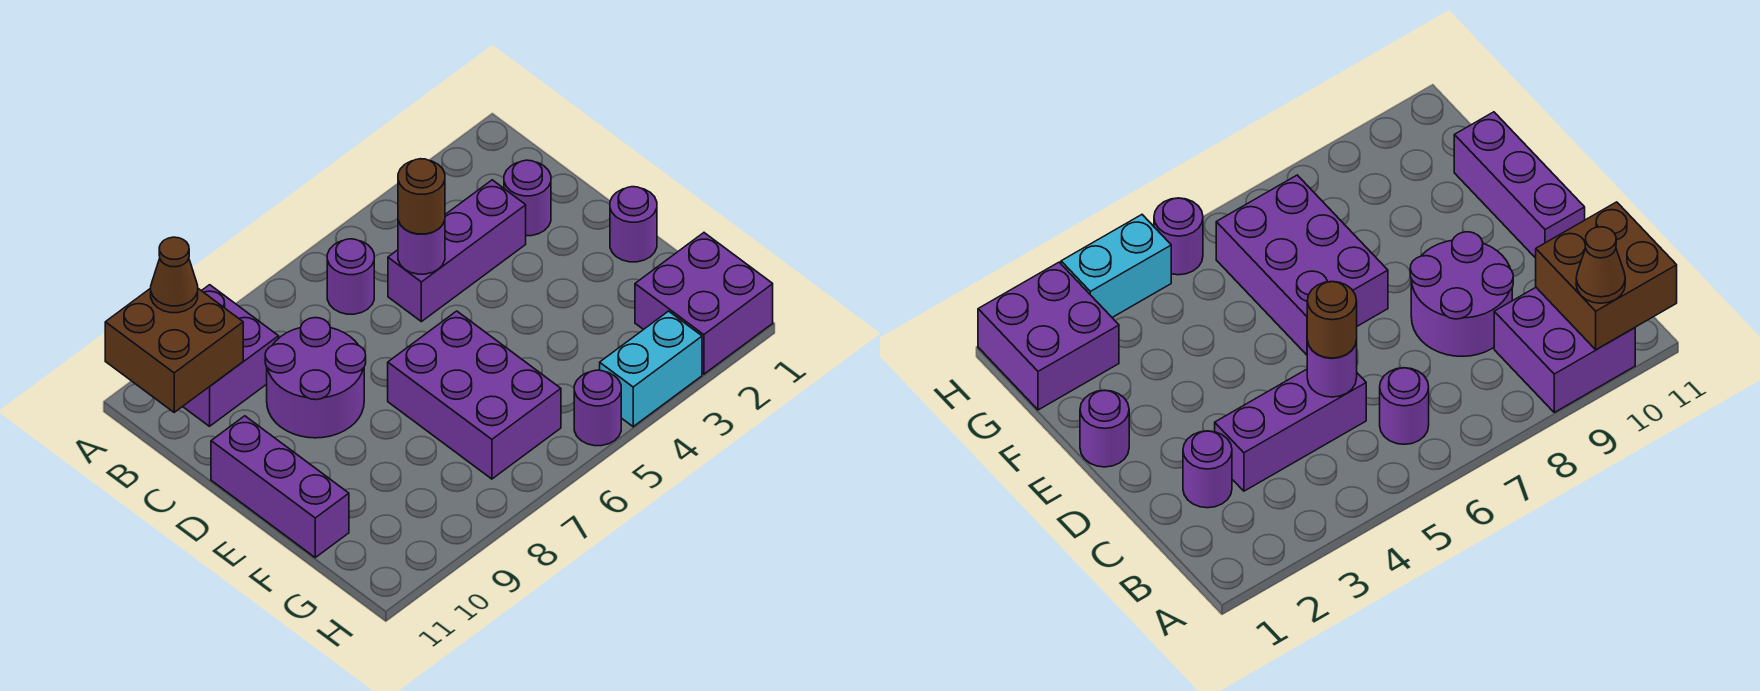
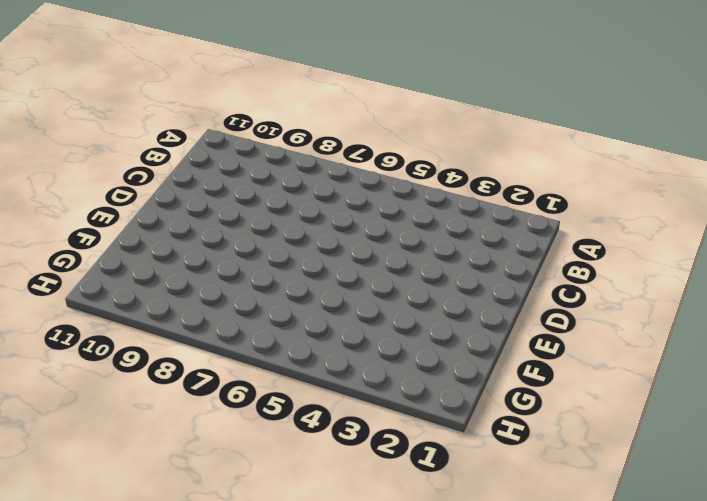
none -> purple brick A9:B10 level 1
none -> purple round brick B6 level 1
none -> purple round brick C2 level 1

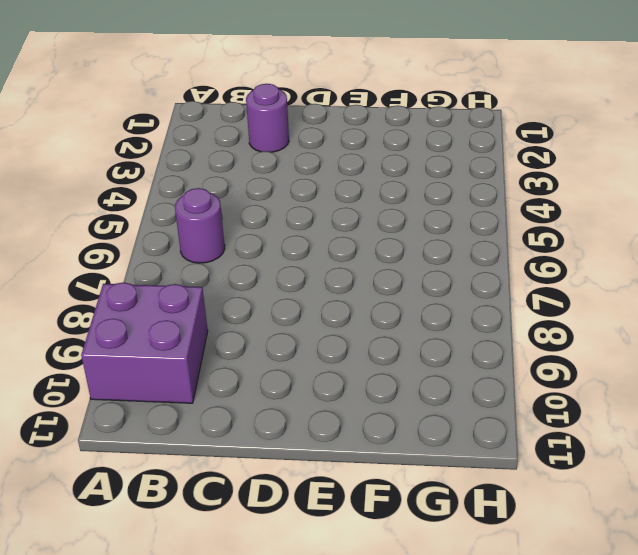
none -> purple brick C3:C5 level 1
none -> purple round brick C8:D9 level 1
none -> purple brick D11:F11 level 1

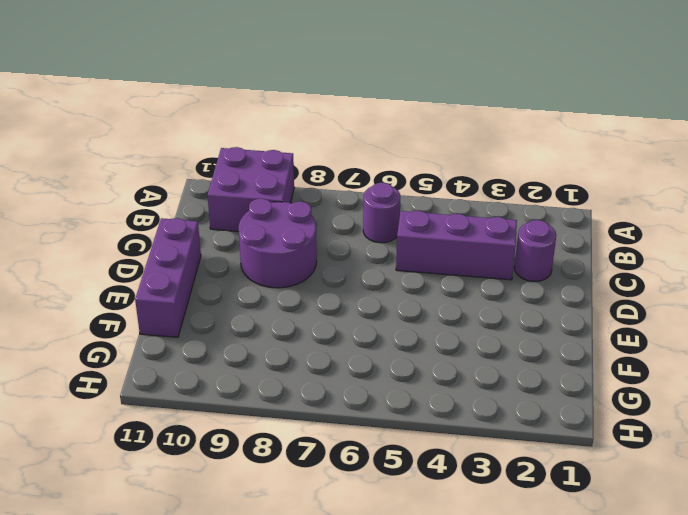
none -> purple round brick E1 level 1
none -> purple brick E6:G7 level 1
none -> purple brick G1:H2 level 1

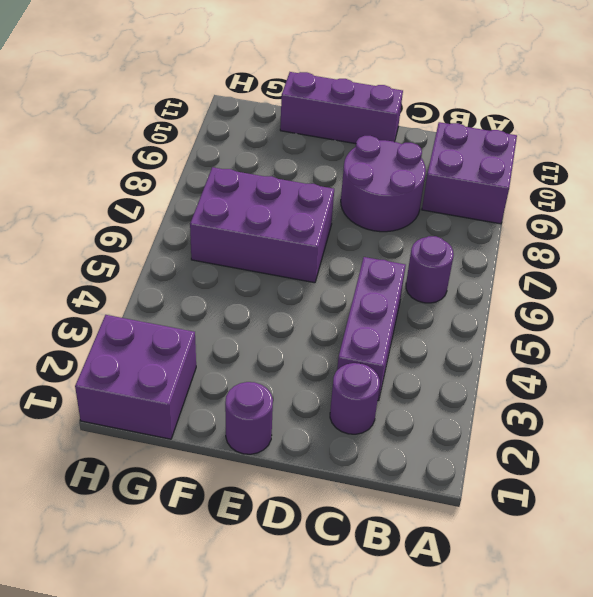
none -> cyan brick H3:H4 level 1
none -> purple round brick H5 level 1
none -> brown brick A10:B11 level 2

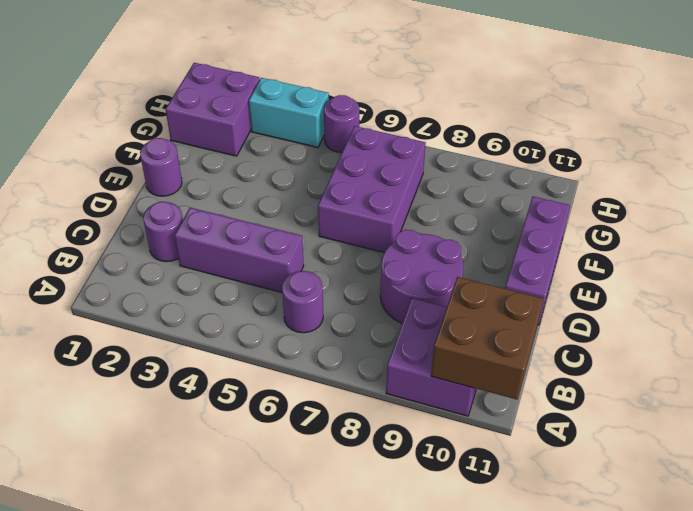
none -> purple round brick C5 level 2
none -> brown cone A10 level 3
none -> brown round brick C5 level 3

